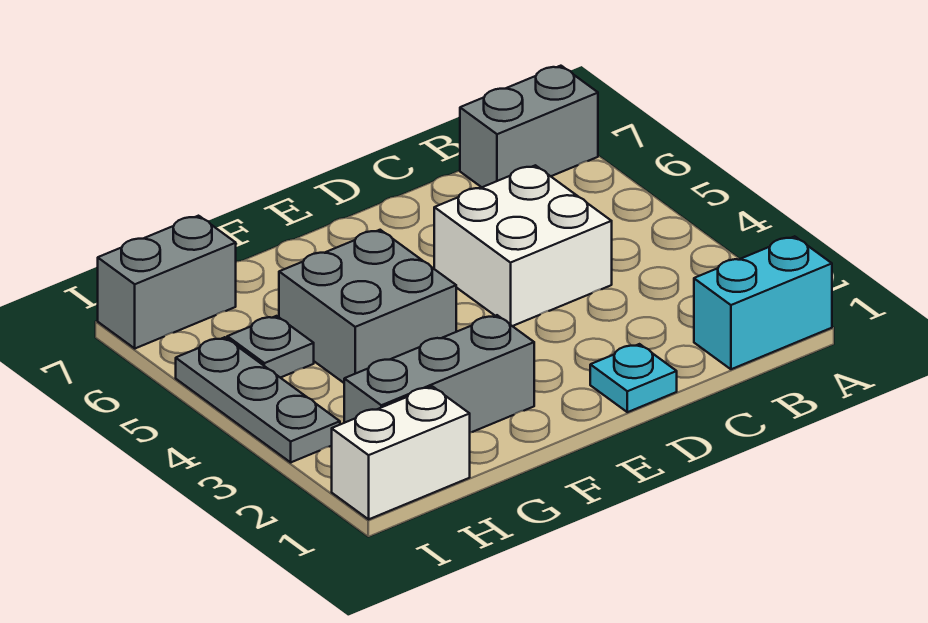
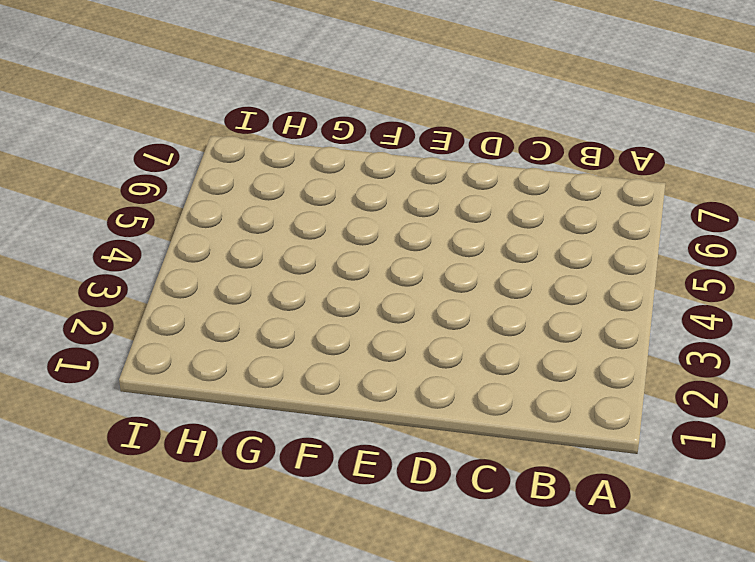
none -> cyan brick A1:B1 level 1
none -> grey brick A7:B7 level 1

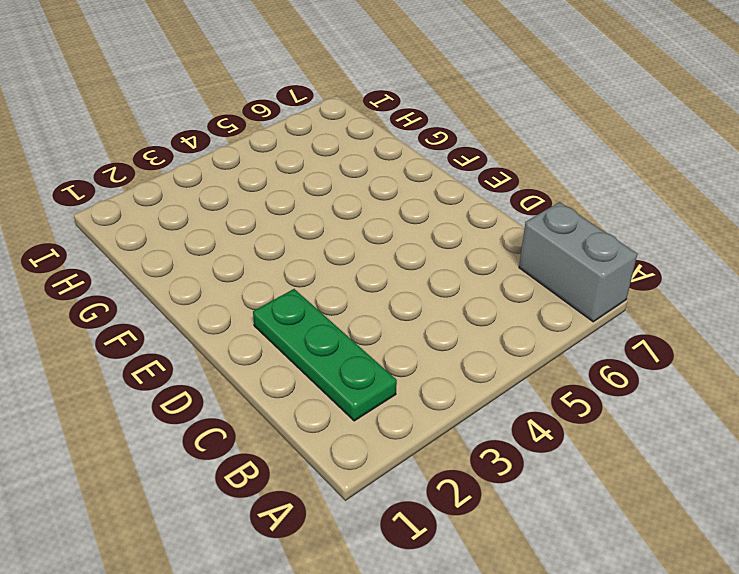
green plate B2:D2 level 1 -> none
none -> cyan brick A1:B1 level 1
none -> white brick C4:D5 level 1

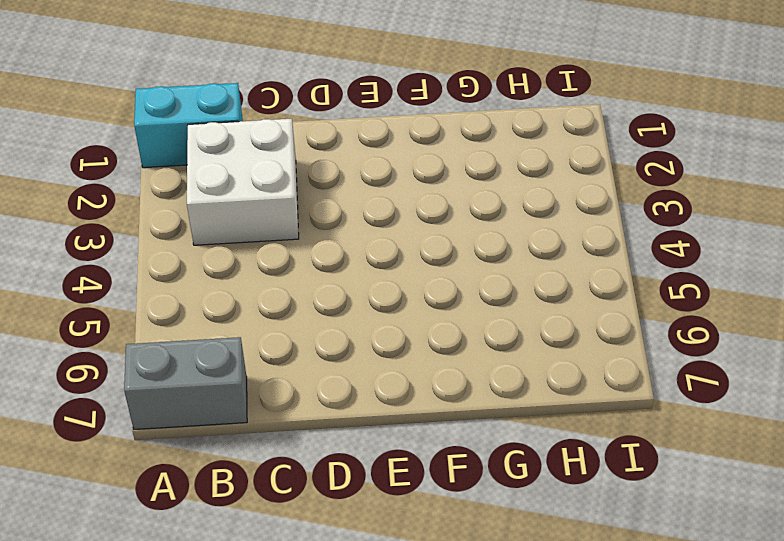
white brick B2:C3 level 1 -> white brick C4:D5 level 1
none -> cyan plate D1 level 1
none -> grey brick F2:H2 level 1

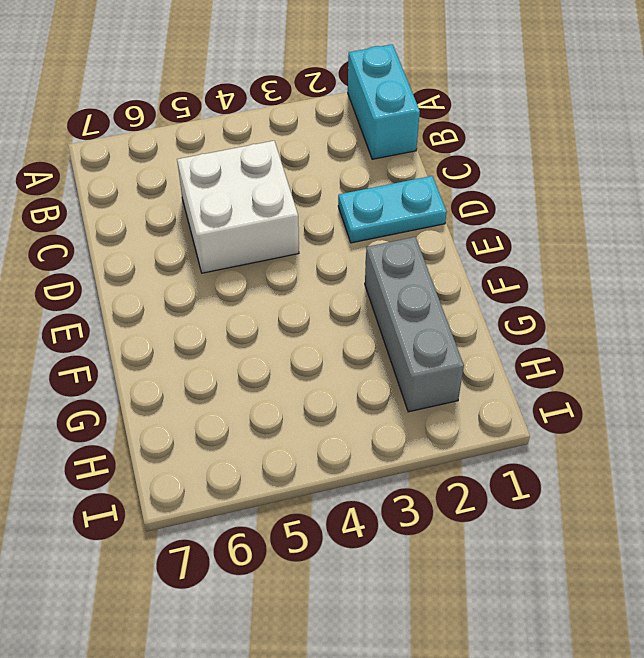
cyan plate D1:D2 level 1 -> cyan plate D1 level 1
none -> grey brick A7:B7 level 1
none -> grey brick F4:G5 level 1

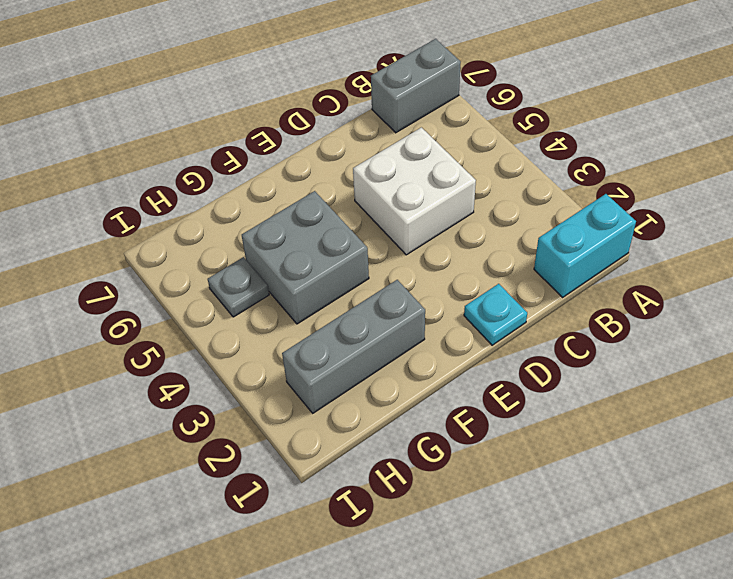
none -> white brick H1:I1 level 1
none -> grey brick H7:I7 level 1

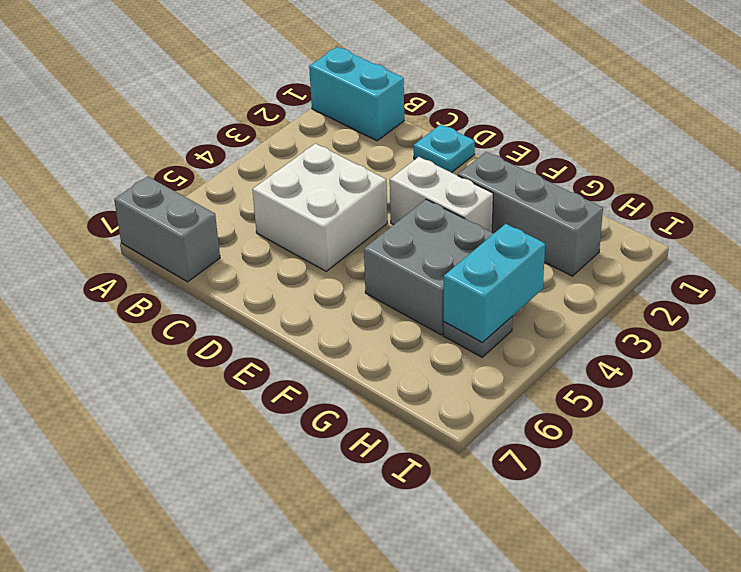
white brick E3:F3 level 1 -> white brick H1:I1 level 1
cyan brick H4:H5 level 2 -> none
none -> grey brick H7:I7 level 1
none -> grey plate I3:I5 level 1

